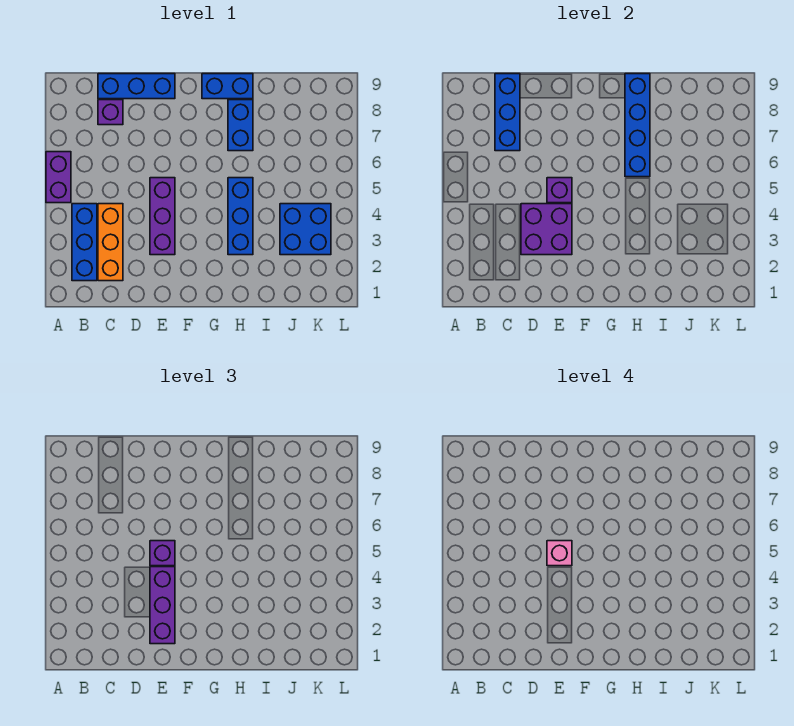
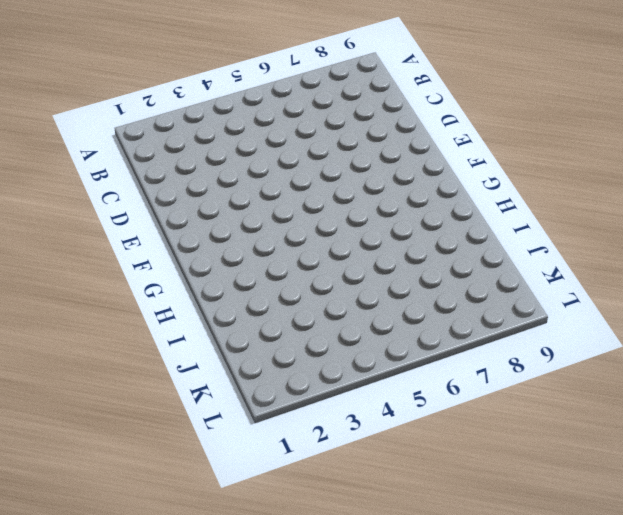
none -> purple brick A5:A6 level 1
none -> blue brick B2:B4 level 1
none -> orange brick C2:C4 level 1

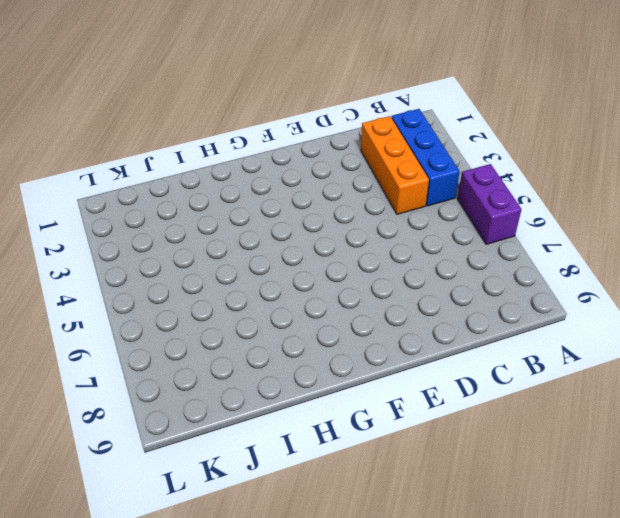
none -> purple brick C8 level 1
none -> blue brick C9:E9 level 1
none -> purple brick E3:E5 level 1

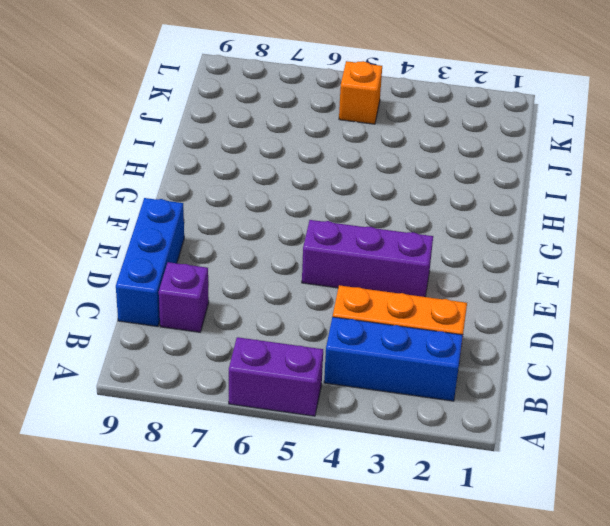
orange brick K5 level 1 -> none
none -> blue brick G9:H9 level 1
none -> blue brick H3:H5 level 1
none -> blue brick H7:H8 level 1

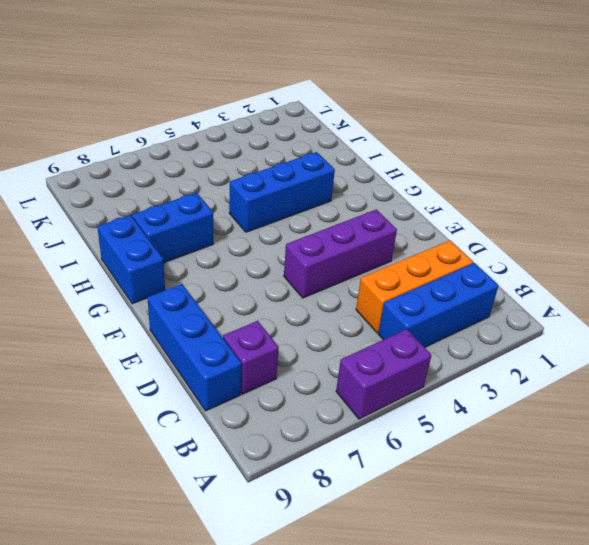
none -> blue brick J3:K4 level 1
none -> blue brick C7:C9 level 2
none -> purple brick D3:E4 level 2

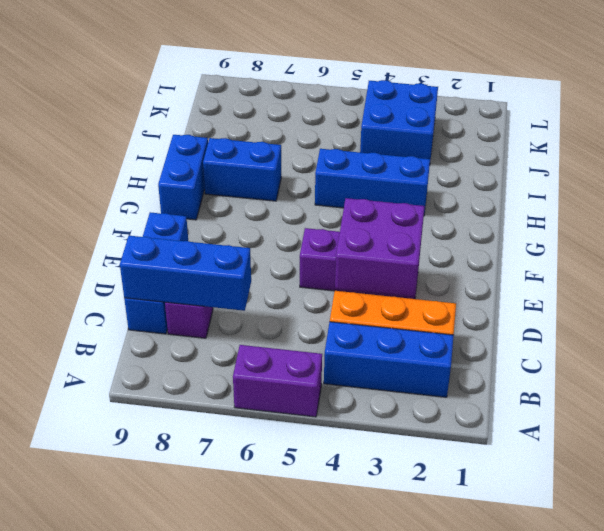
none -> purple brick E5 level 2
none -> blue brick H6:H9 level 2
none -> purple brick E2:E4 level 3

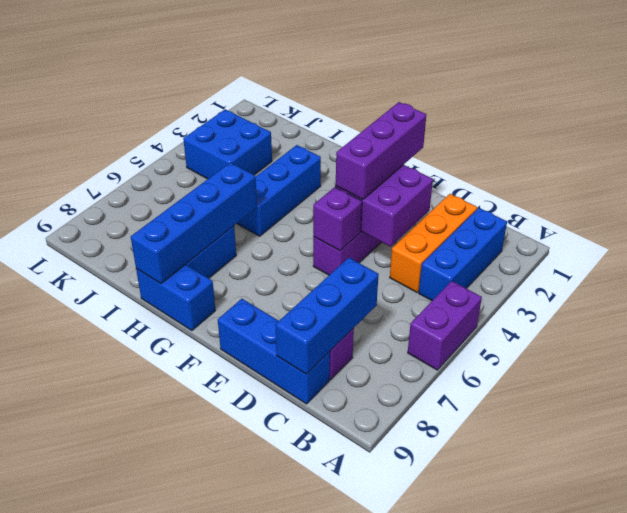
none -> purple brick E5 level 3
none -> pink brick E5 level 4

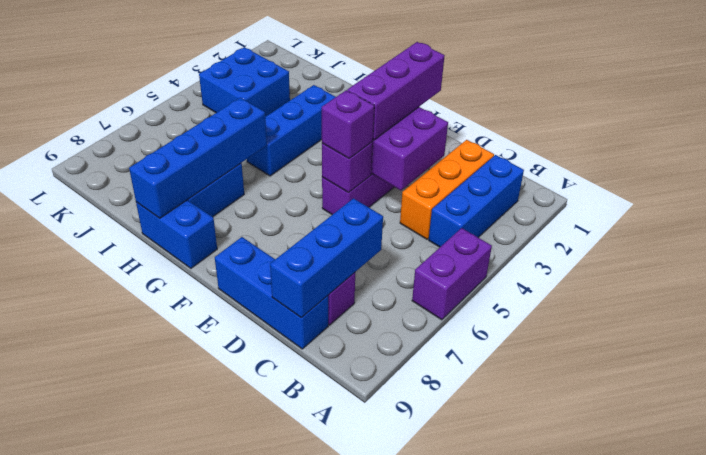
none -> pink brick E5 level 4

